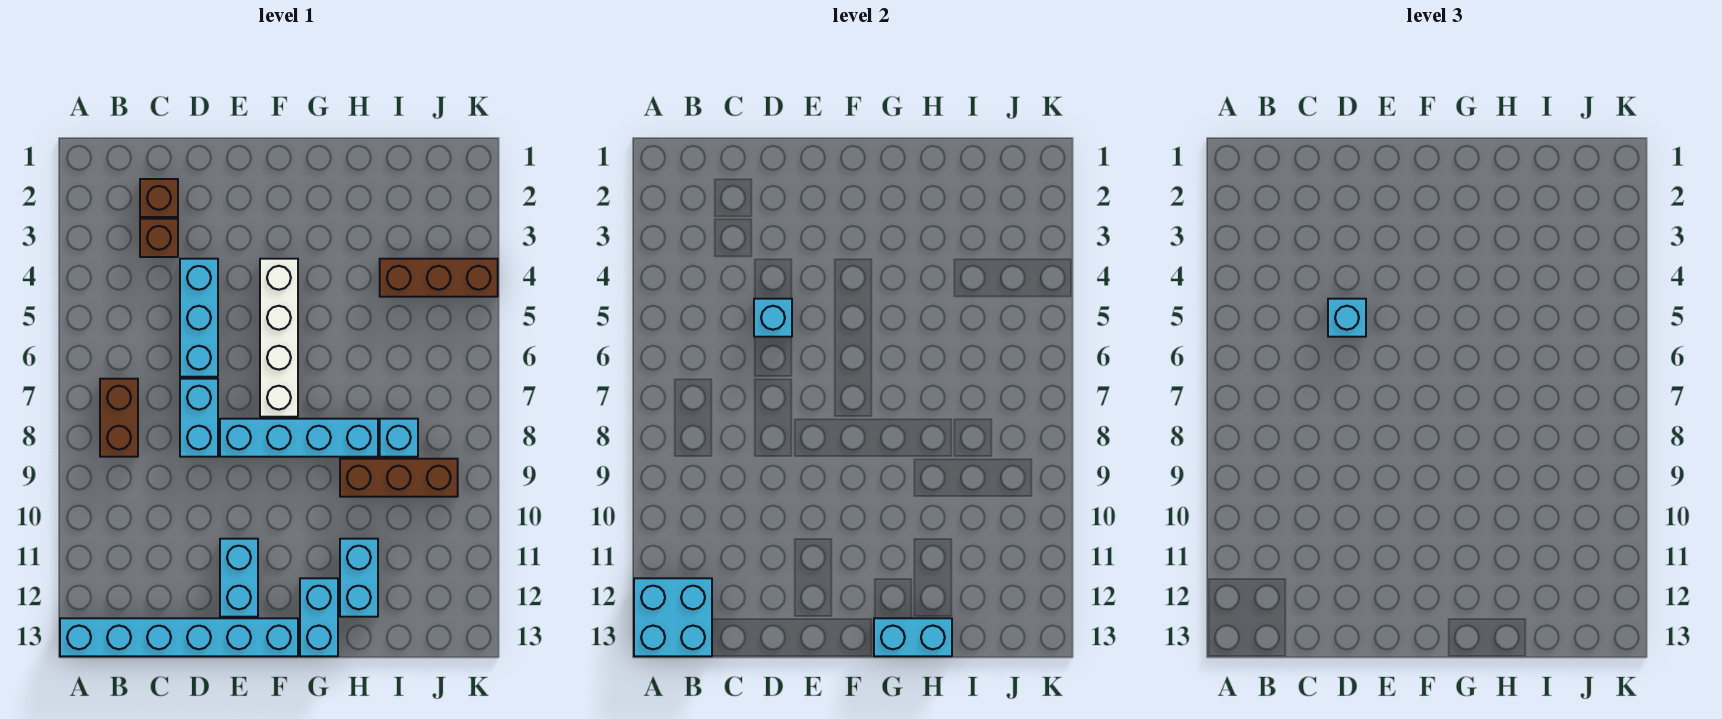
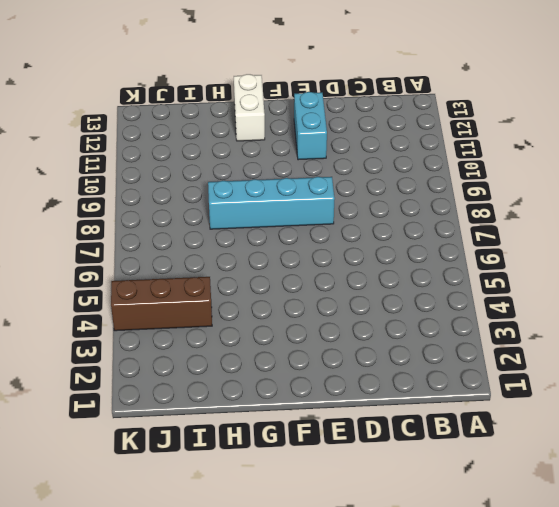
white brick G12:G13 level 1 -> cyan brick G12:G13 level 1
none -> cyan brick A13:F13 level 1
none -> brown brick B7:B8 level 1
none -> brown brick C2 level 1

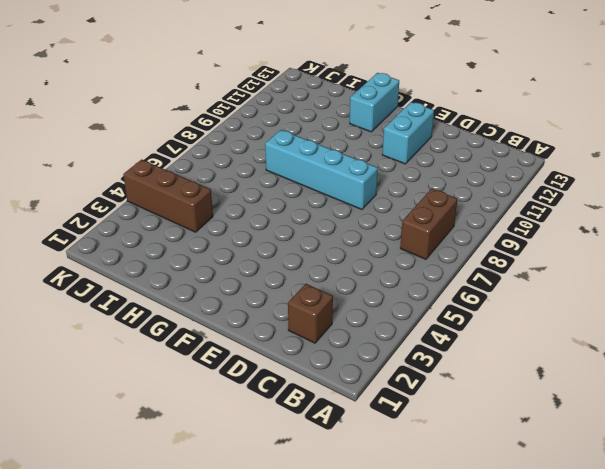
none -> cyan brick A13:F13 level 1
none -> brown brick C3 level 1
none -> cyan brick D4:D6 level 1

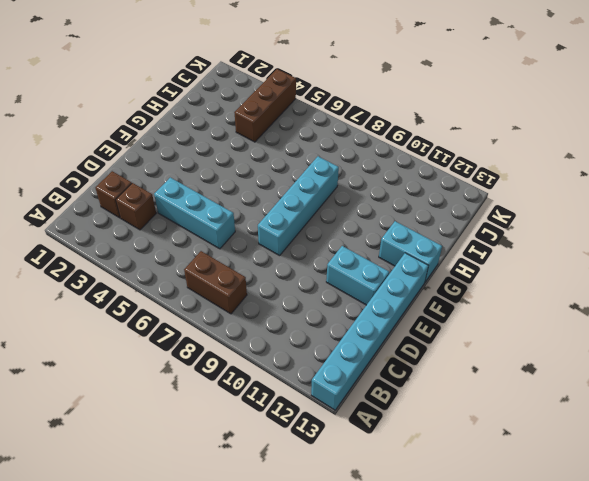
none -> cyan brick D7:D8 level 1
none -> white brick F4:F7 level 1
none -> brown brick H9:J9 level 1

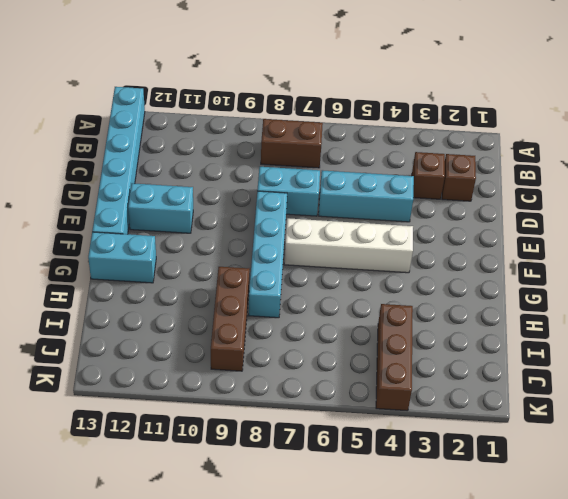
none -> cyan brick H11:H12 level 1
none -> cyan brick I8 level 1
none -> cyan brick A12:B13 level 2

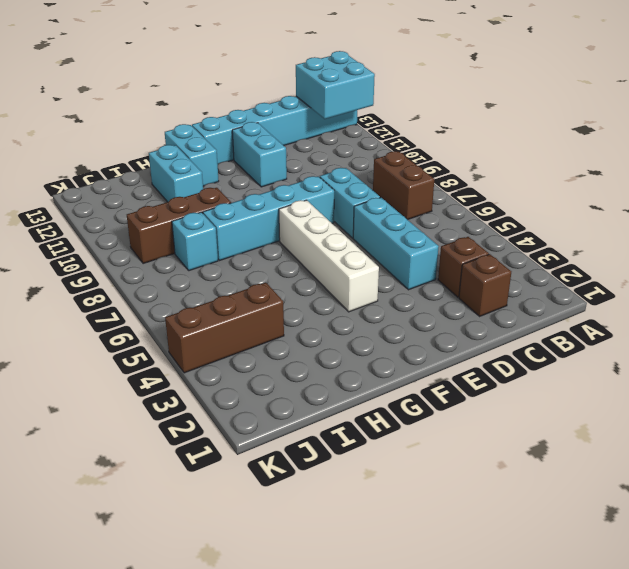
none -> cyan brick D5 level 2
none -> cyan brick G13:H13 level 2
none -> cyan brick D5 level 3

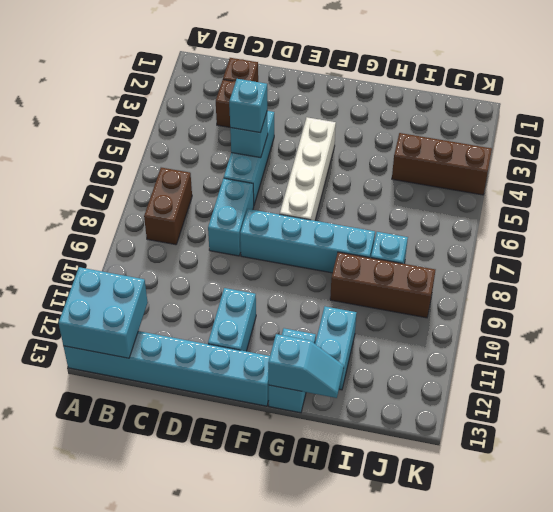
cyan slope G13:H13 level 2 top G -> cyan brick G13:H13 level 2

